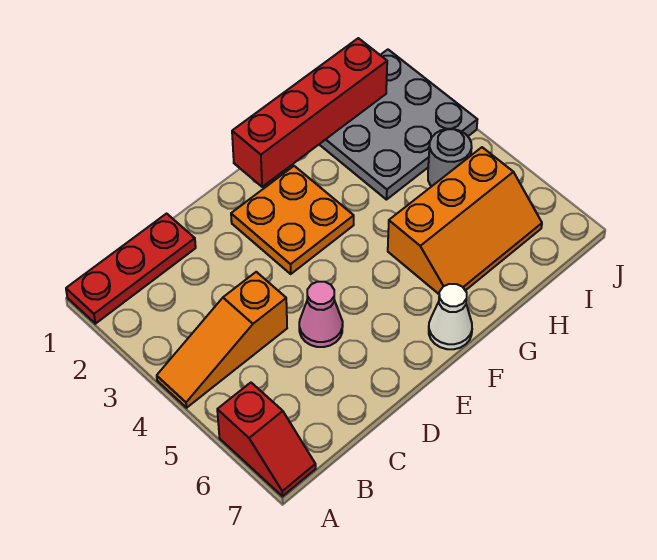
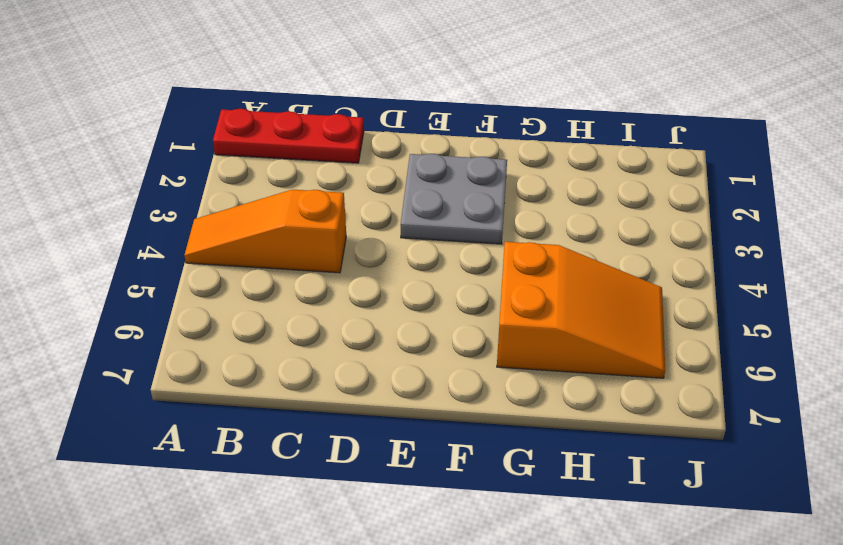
grey plate E2:F3 level 1 -> orange plate E2:F3 level 1
orange slope G5:I6 level 1 top G -> orange slope G5:I6 level 1 top 5
none -> red slope A6:A7 level 1 top 6
none -> pink cone D5 level 1

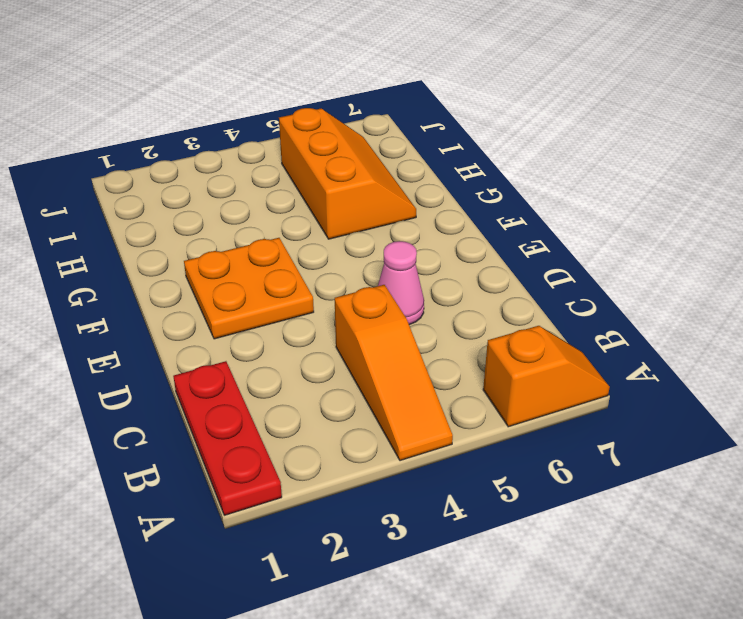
orange slope A6:A7 level 1 top 6 -> red slope A6:A7 level 1 top 6
none -> white cone F7 level 1
none -> grey plate H1:J3 level 1

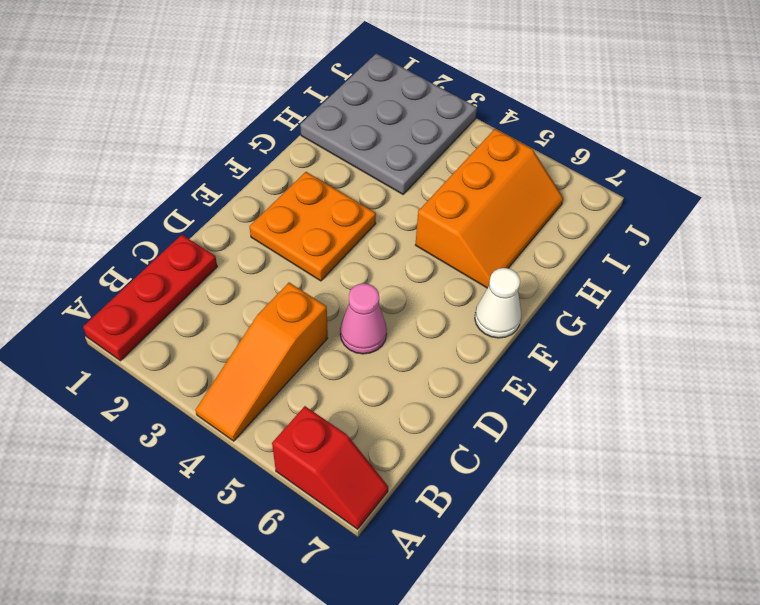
none -> grey round brick I4 level 1
none -> red brick F1:I1 level 2

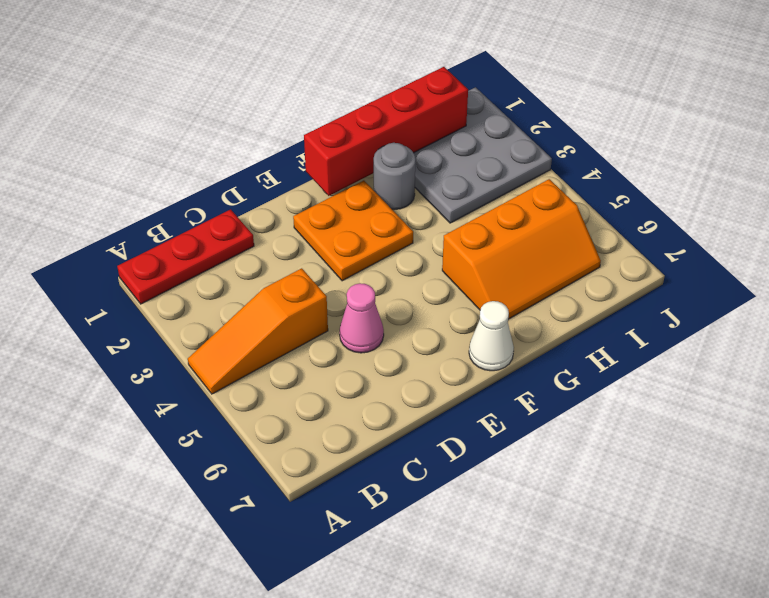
grey round brick G2 level 1 -> grey round brick I4 level 1
none -> red slope A6:A7 level 1 top 6

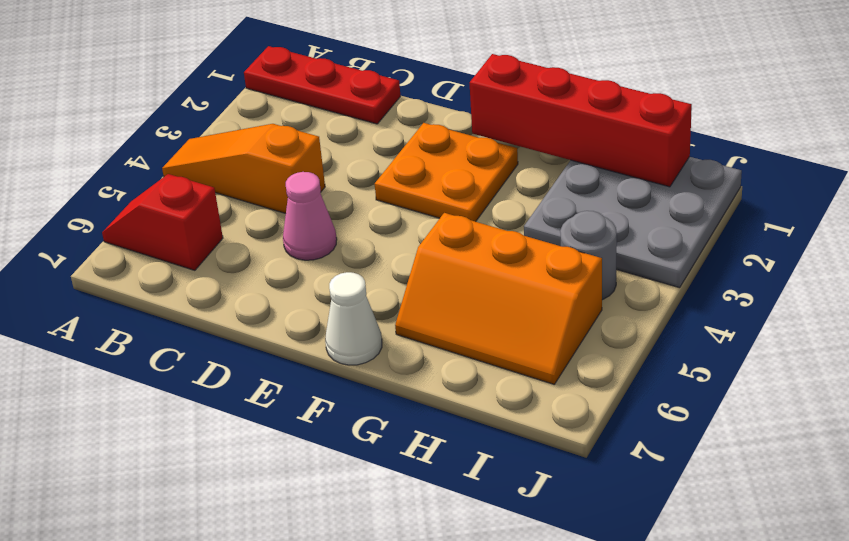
red slope A6:B6 level 1 top B -> red slope A6:A7 level 1 top 6

